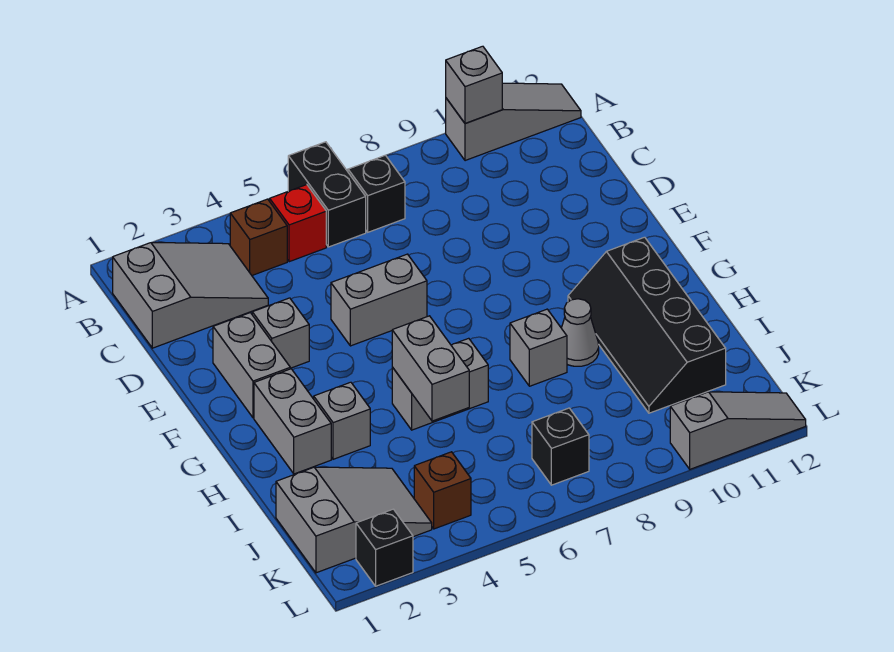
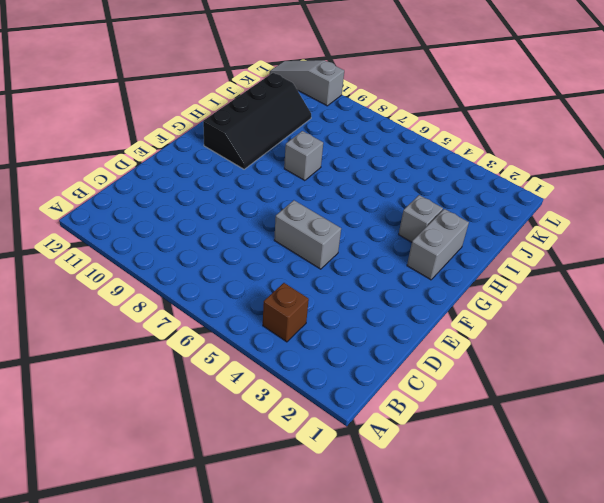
none -> black brick A6:B6 level 1
none -> grey slope A10:A12 level 1 top 10
none -> grey slope B1:C3 level 1 top 1

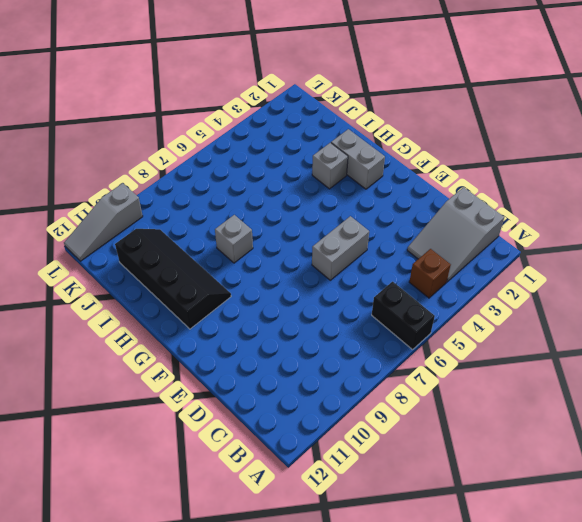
none -> grey slope A10:A12 level 1 top 10
none -> red brick B5 level 1
none -> black brick B7 level 1

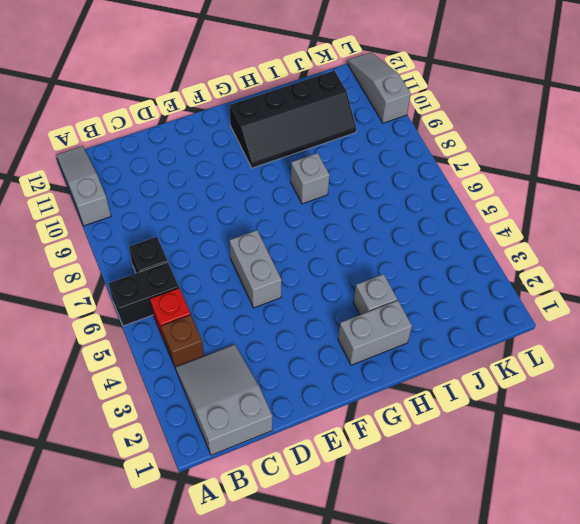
none -> grey brick E2:F2 level 1
none -> grey brick E3 level 1
none -> grey brick H5:H6 level 1

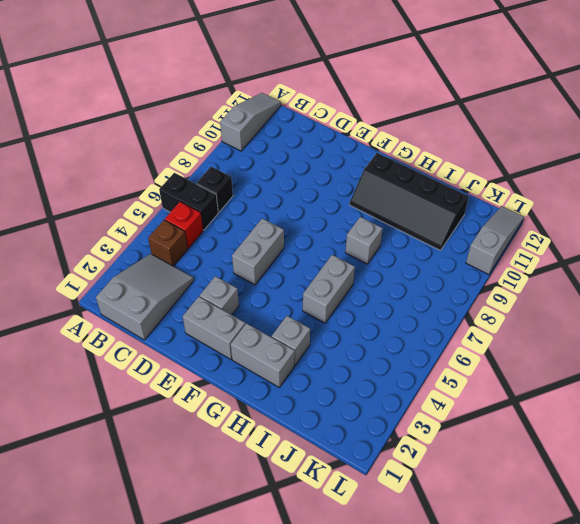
none -> grey cone H9 level 1
none -> grey slope J1:K3 level 1 top 1
none -> brown brick K4 level 1

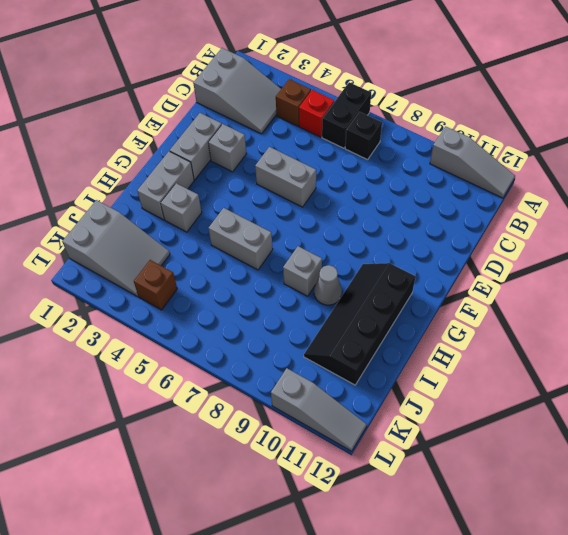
none -> black brick K7 level 1
none -> black brick L2 level 1
none -> grey brick A10 level 2

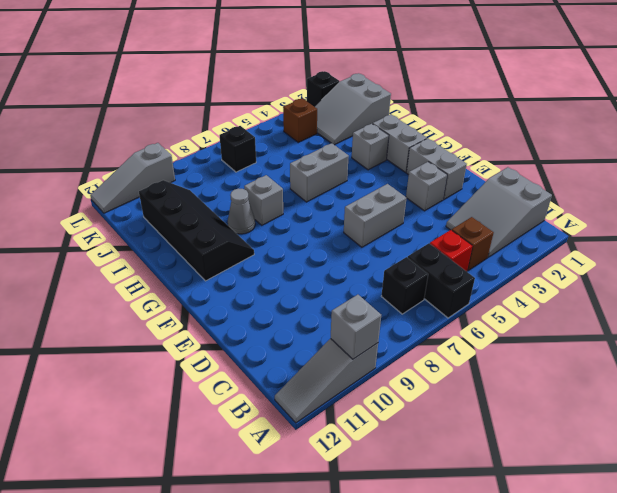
none -> grey brick H5:I5 level 2

